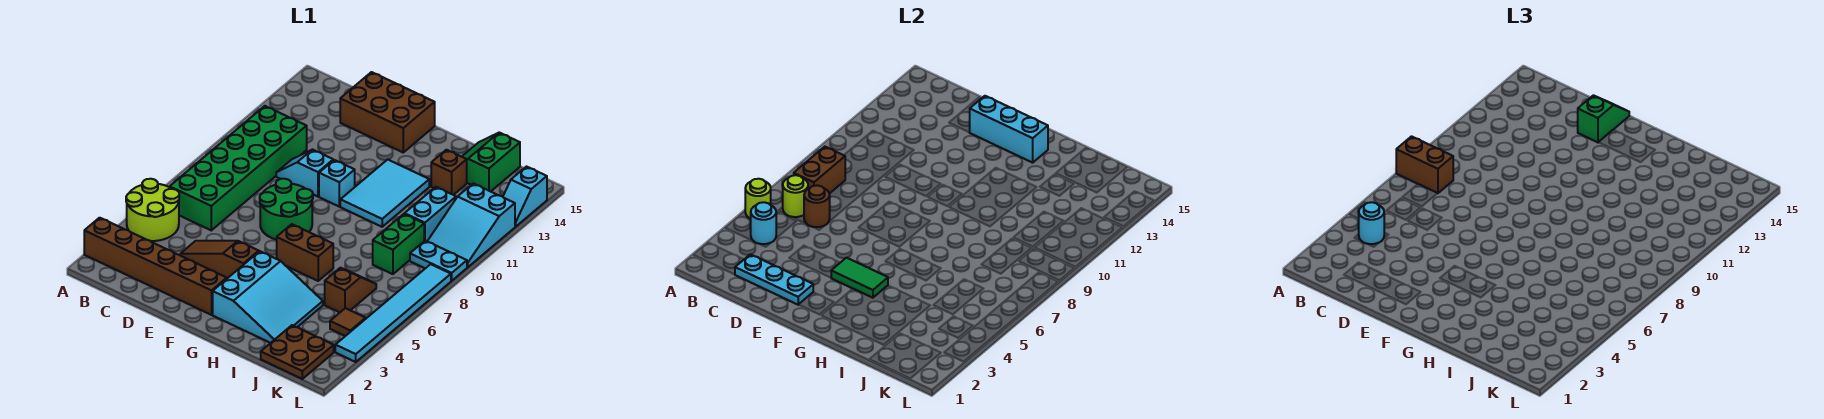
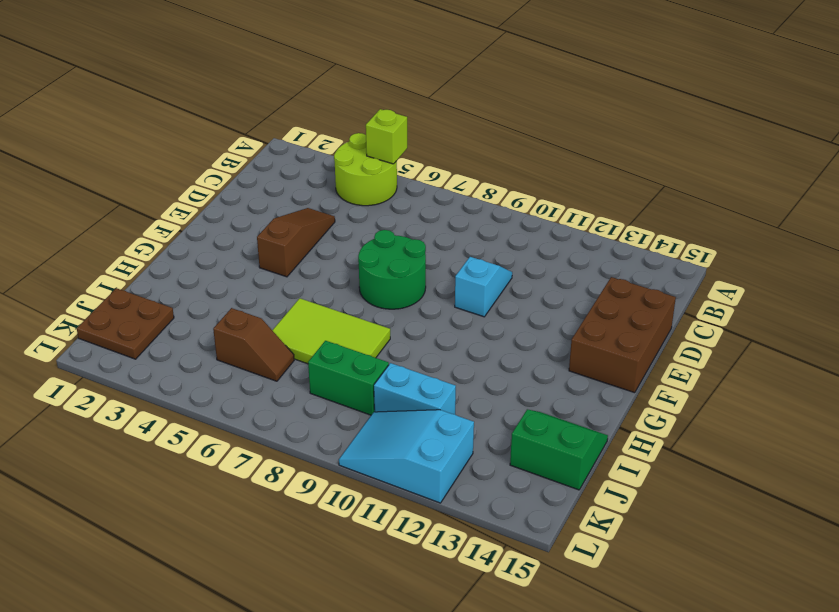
lime brick A5 level 2 -> lime round brick A5 level 2
lime tile H6:I8 level 1 -> brown brick G6:H6 level 1
none -> brown brick A2:F2 level 1
none -> green brick B6:C11 level 1
none -> cyan brick F10 level 1
none -> cyan slope G2:I4 level 1 top G

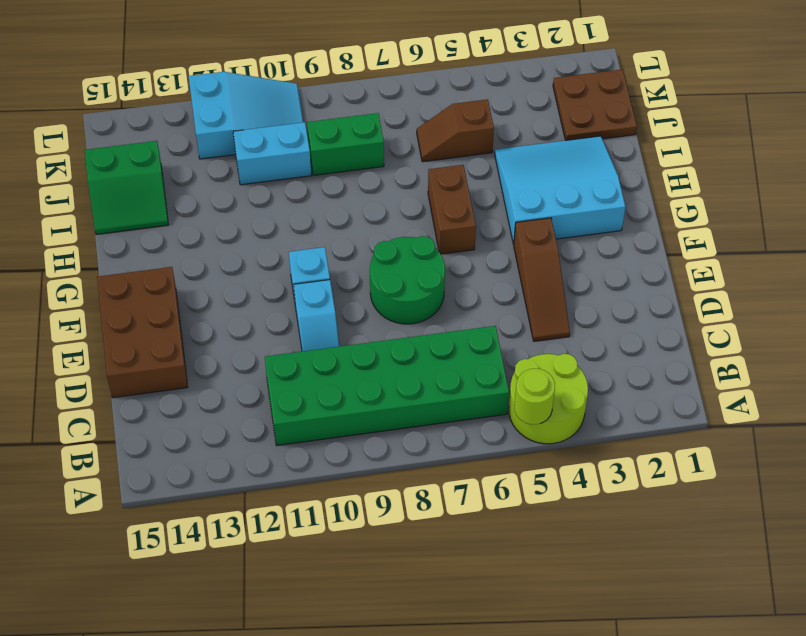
none -> brown brick A2:F2 level 1
none -> cyan tile G10:H12 level 1
none -> brown brick I13 level 1
none -> brown tile K4 level 1

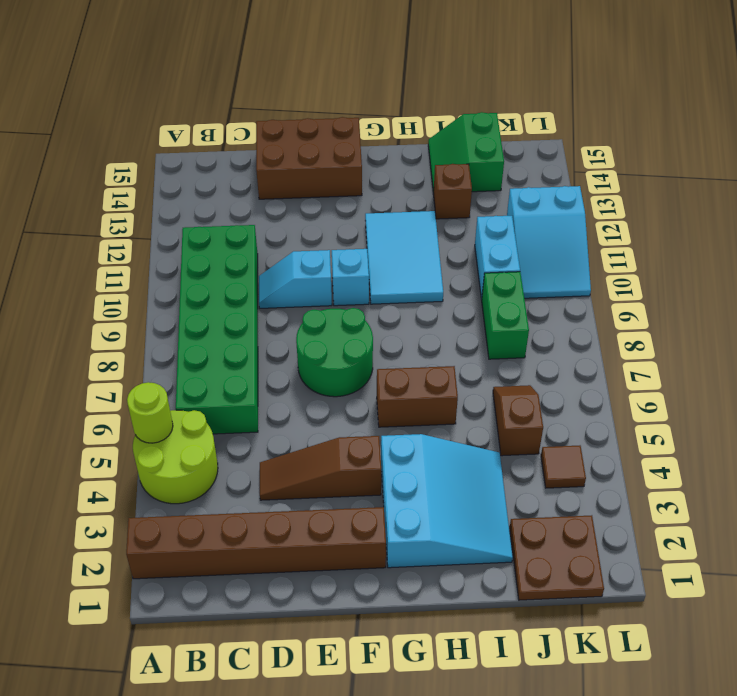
none -> cyan plate K9:L9 level 1
none -> cyan tile L3:L8 level 1
none -> cyan slope L13:L14 level 1 top 14
none -> cyan round brick B4 level 2

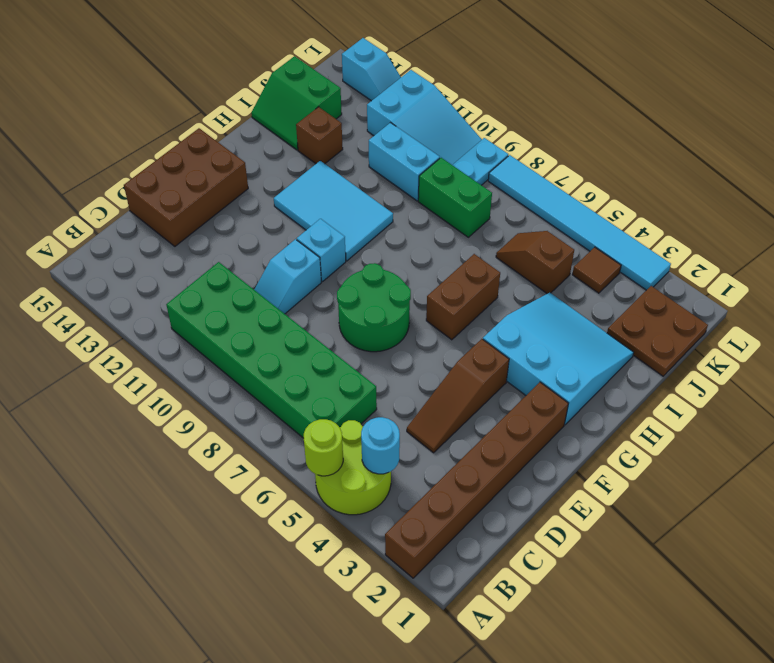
none -> lime round brick B6 level 2
none -> brown brick B7:B8 level 2
none -> cyan plate C2:E2 level 2
none -> brown round brick C6 level 2

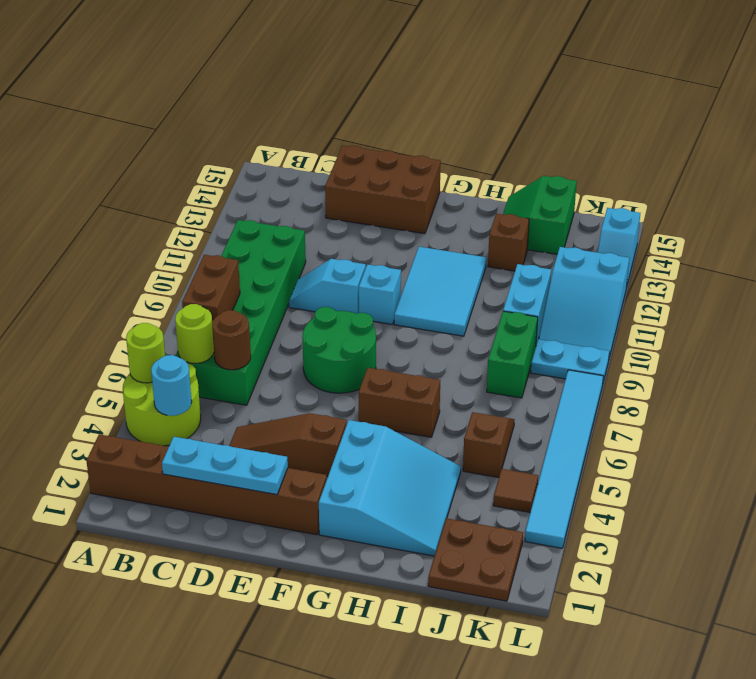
none -> cyan brick E14:G14 level 2
none -> green tile F4:G4 level 2
none -> brown brick A8:B8 level 3
none -> cyan round brick B4 level 3

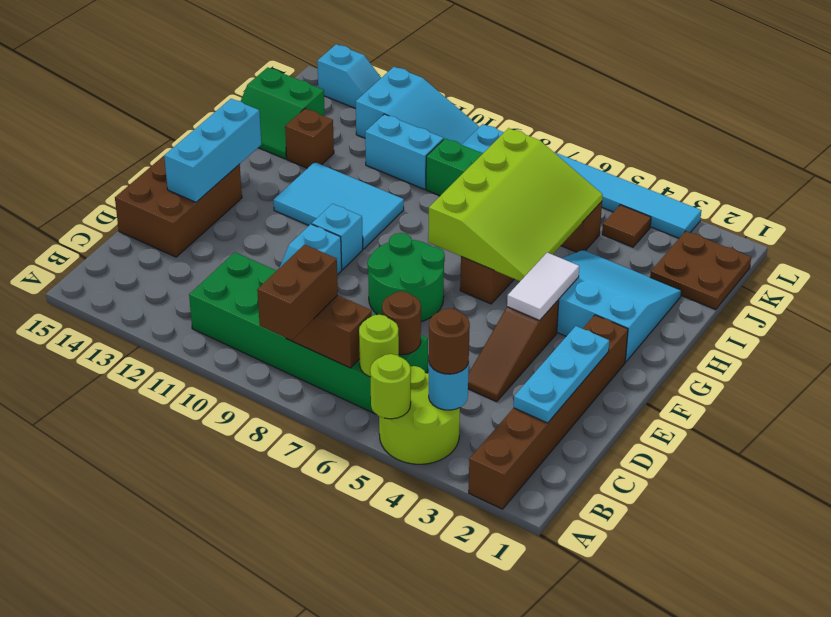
brown round brick B4 level 3 -> cyan round brick B4 level 3
white tile F4:G4 level 2 -> green tile F4:G4 level 2
lime slope G5:J7 level 2 top 7 -> none
none -> green slope E14:E15 level 3 top 14

